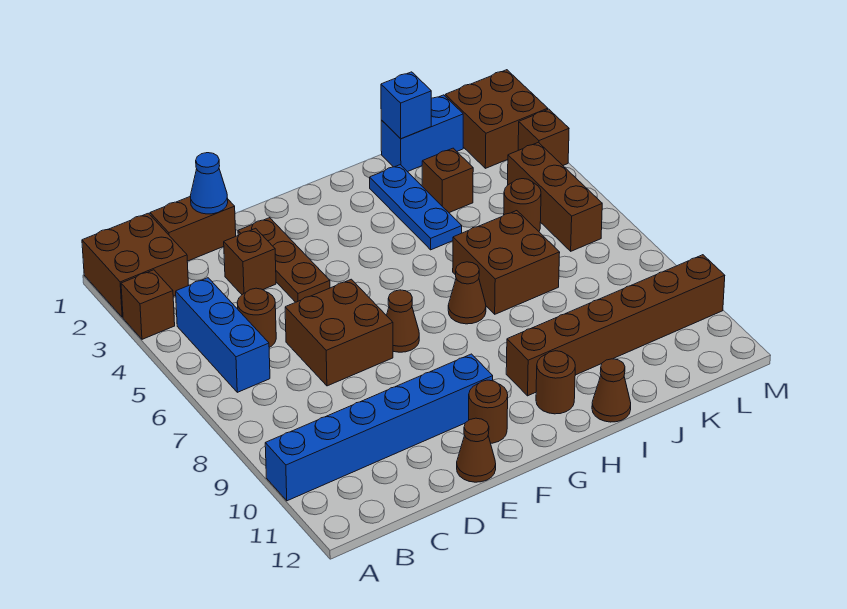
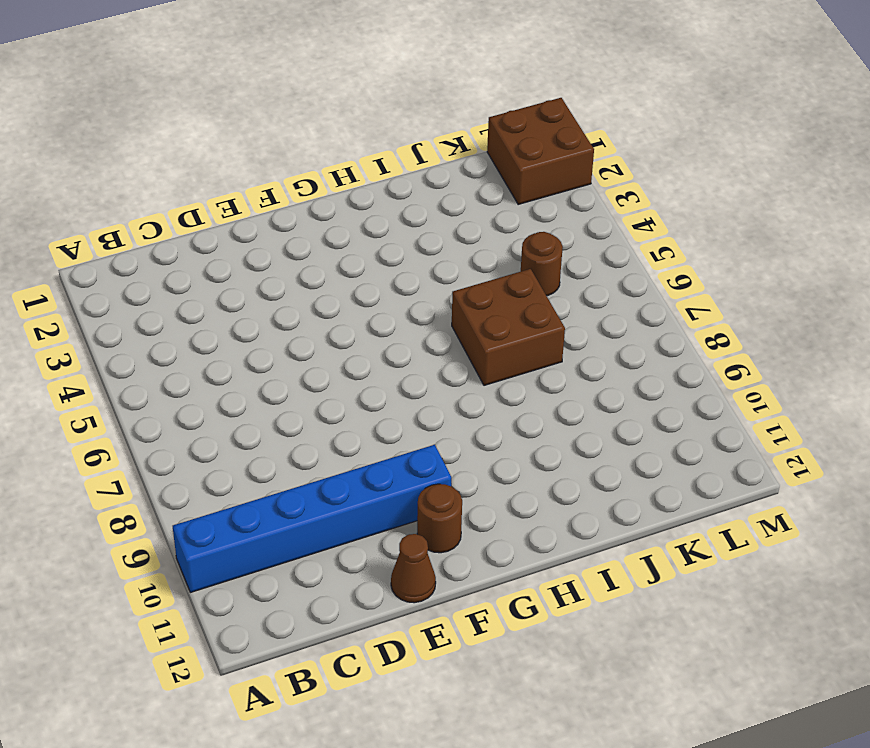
none -> brown brick A1:B2 level 1
none -> brown brick A3 level 1
none -> blue brick B4:B6 level 1

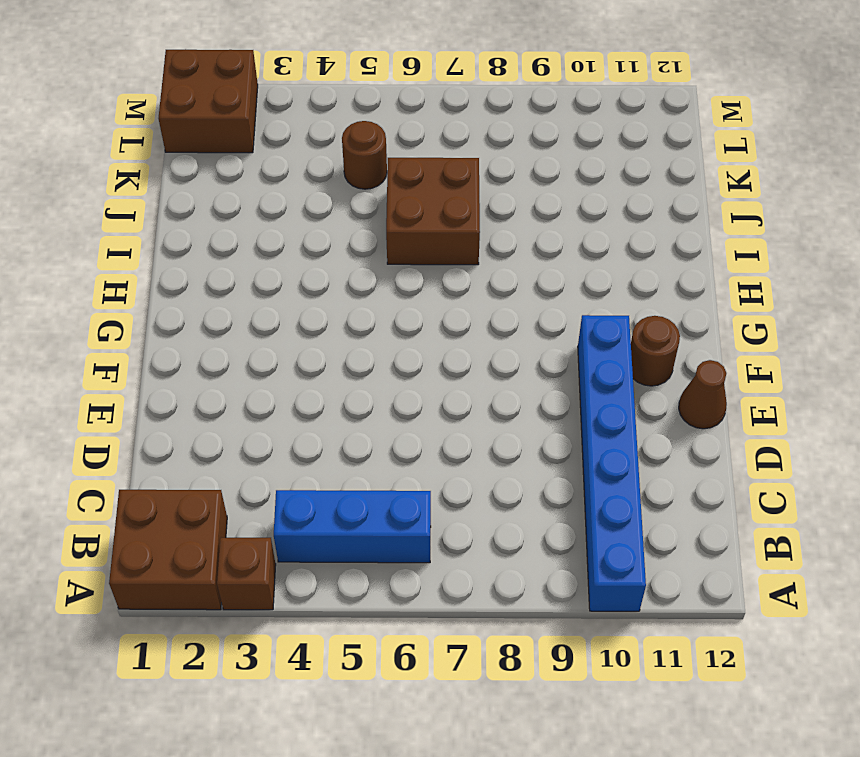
none -> brown brick C1:D1 level 1
none -> brown round brick C5 level 1
none -> brown brick D3 level 1

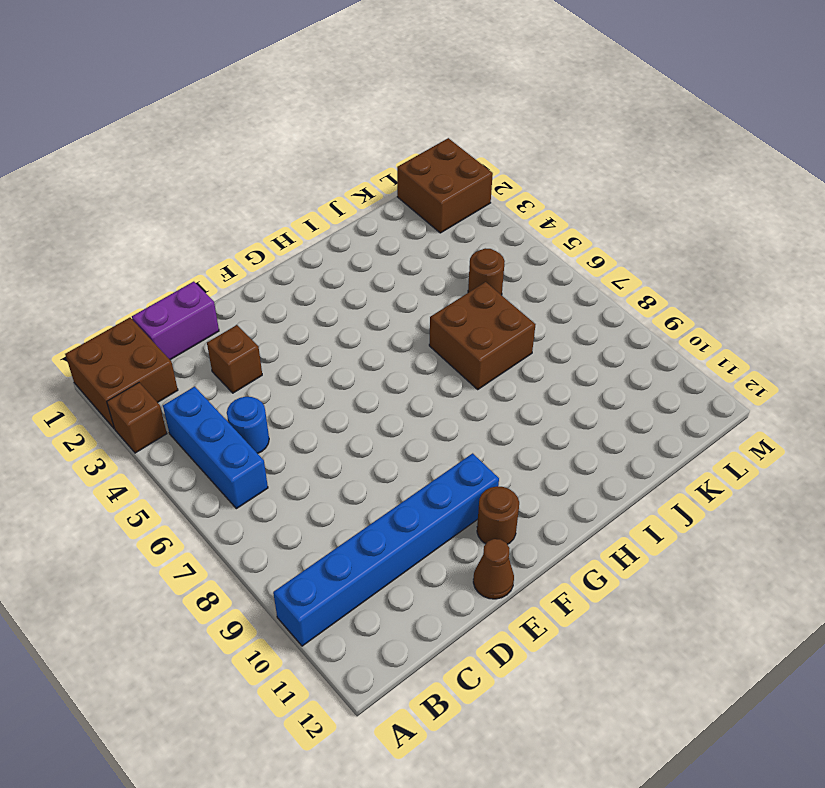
purple brick C1:D1 level 1 -> brown brick C1:D1 level 1
blue round brick C5 level 1 -> brown round brick C5 level 1
none -> brown brick D6:E7 level 1
none -> brown plate E2:E4 level 1
none -> brown cone F7 level 1

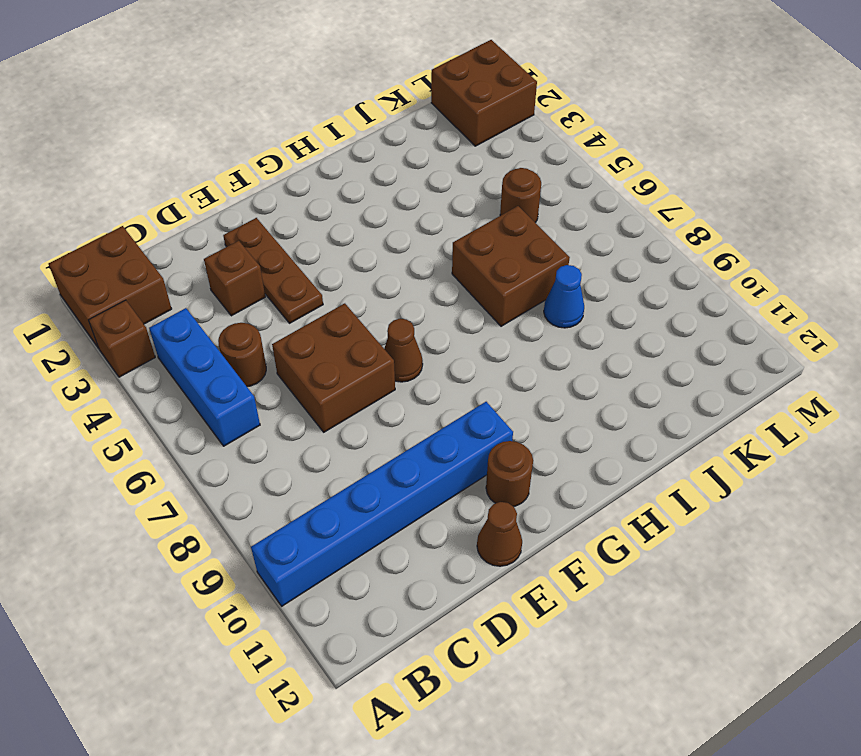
blue cone J8 level 1 -> blue cone D1 level 2
none -> brown brick C1:D1 level 1
none -> brown cone H7 level 1
none -> brown brick H10:M10 level 1

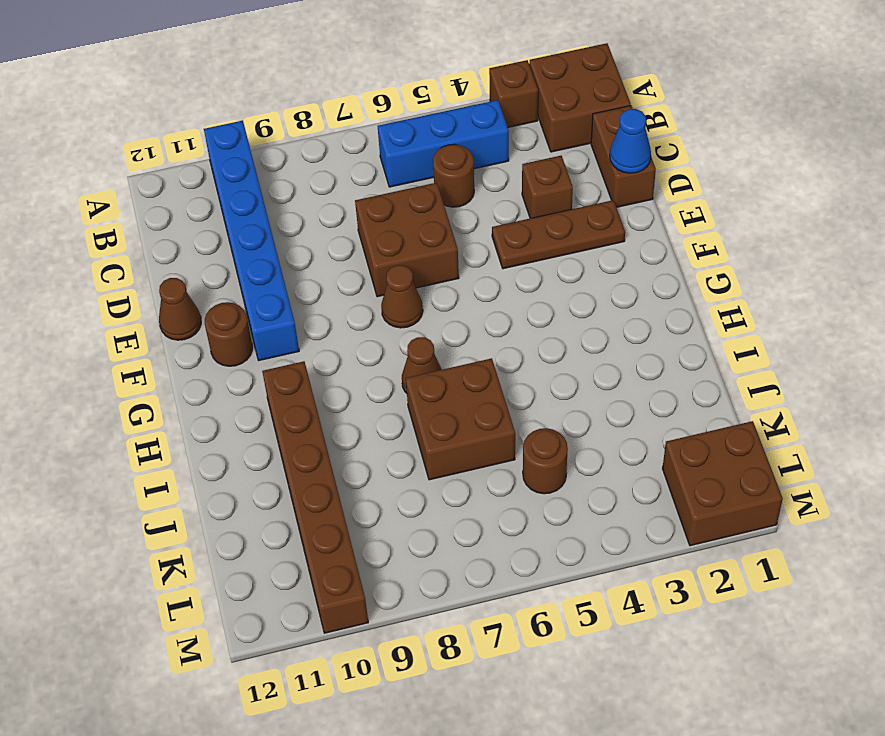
none -> brown round brick H11 level 1
none -> blue plate I2:I4 level 1
none -> brown cone I12 level 1

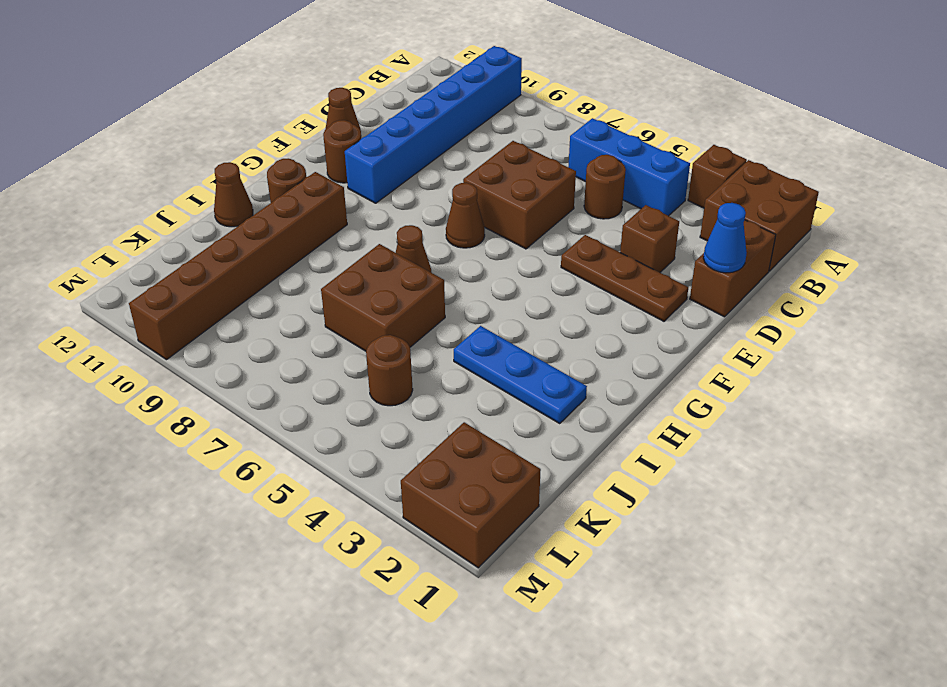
none -> blue brick J1:K1 level 1
none -> brown brick J3 level 1
none -> brown brick L4:L6 level 1

